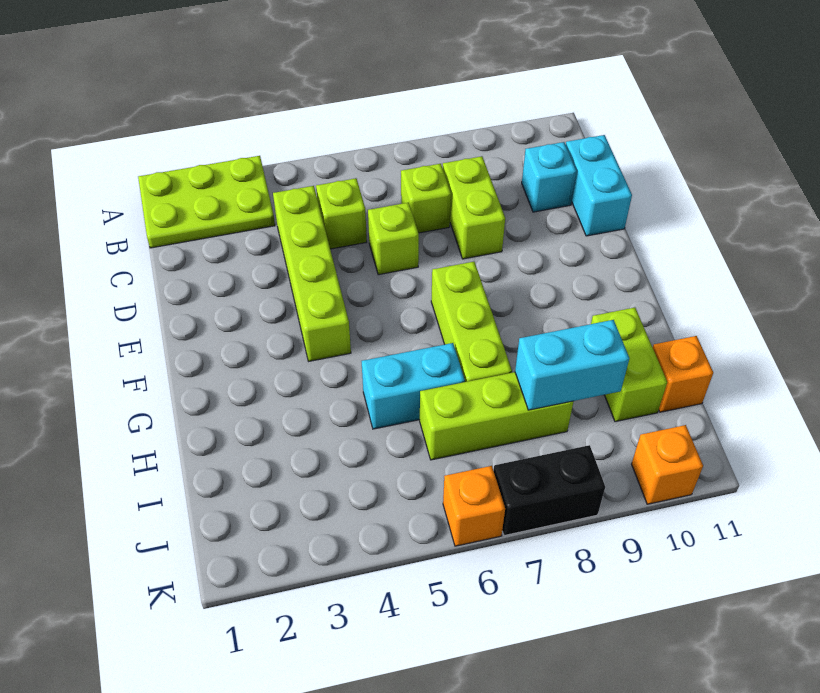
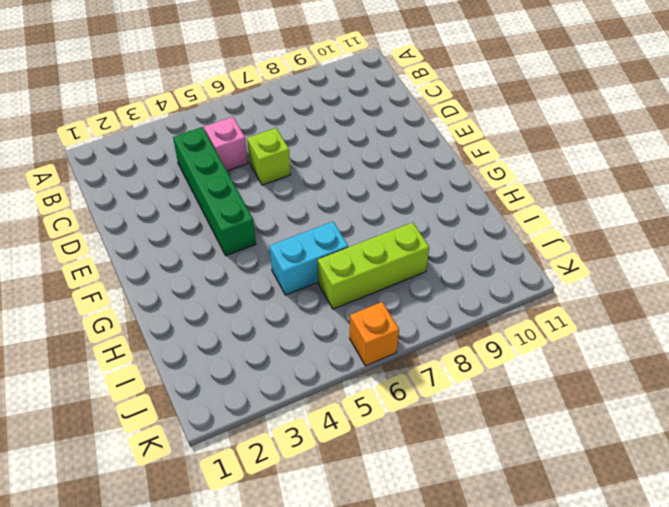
green brick C4:F4 level 1 -> lime brick C4:F4 level 1
pink brick C5 level 1 -> lime brick C5 level 1
none -> lime plate A1:B3 level 1
none -> lime brick C7 level 1
none -> lime brick C8:D8 level 1

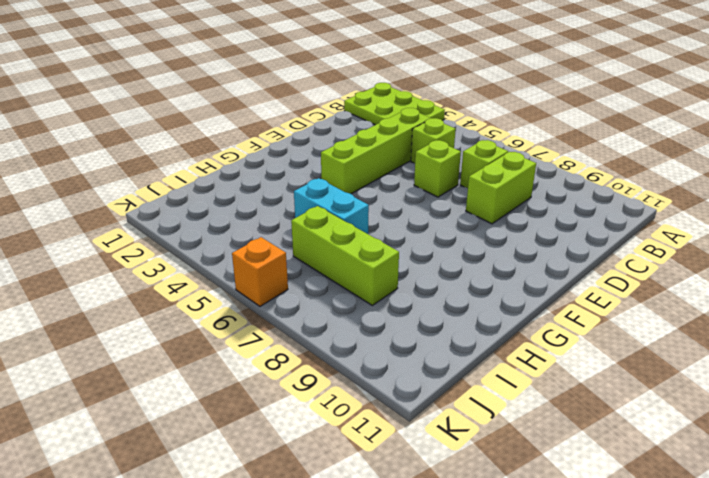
none -> cyan brick C10 level 1
none -> cyan brick C11:D11 level 1
none -> lime brick F7:H7 level 1

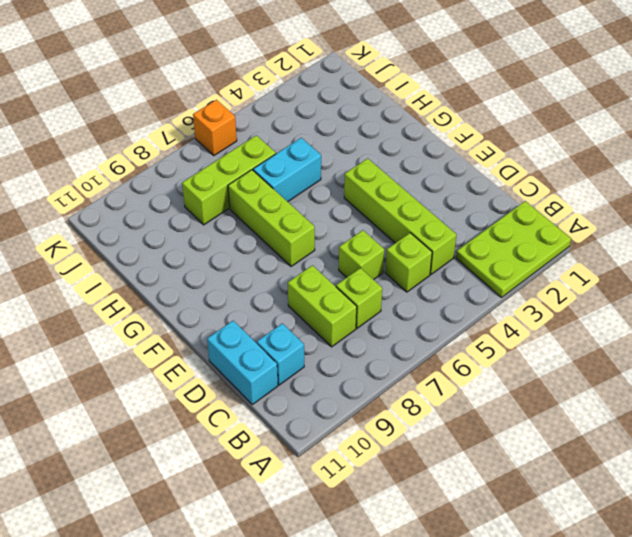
none -> lime brick H10:I10 level 1
none -> orange brick I11 level 1
none -> black brick K7:K8 level 1

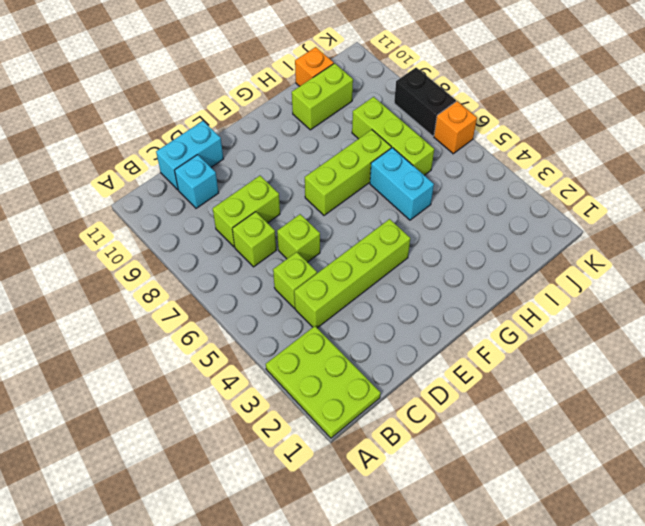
none -> orange brick K10 level 1
none -> cyan brick I8:I9 level 2

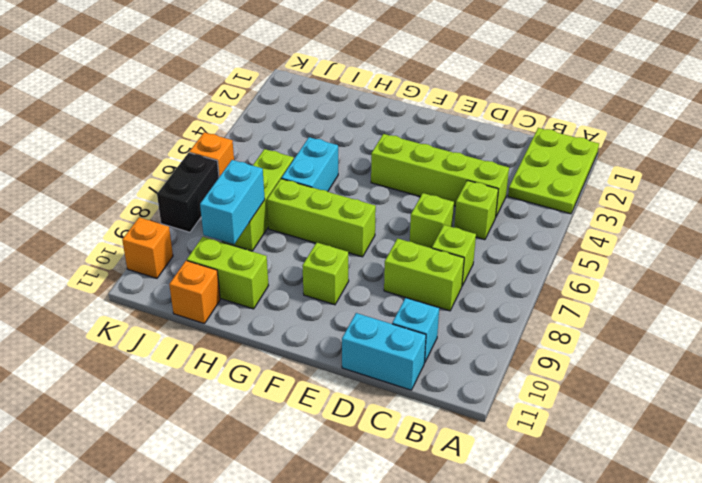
lime brick F9 level 1 -> none

